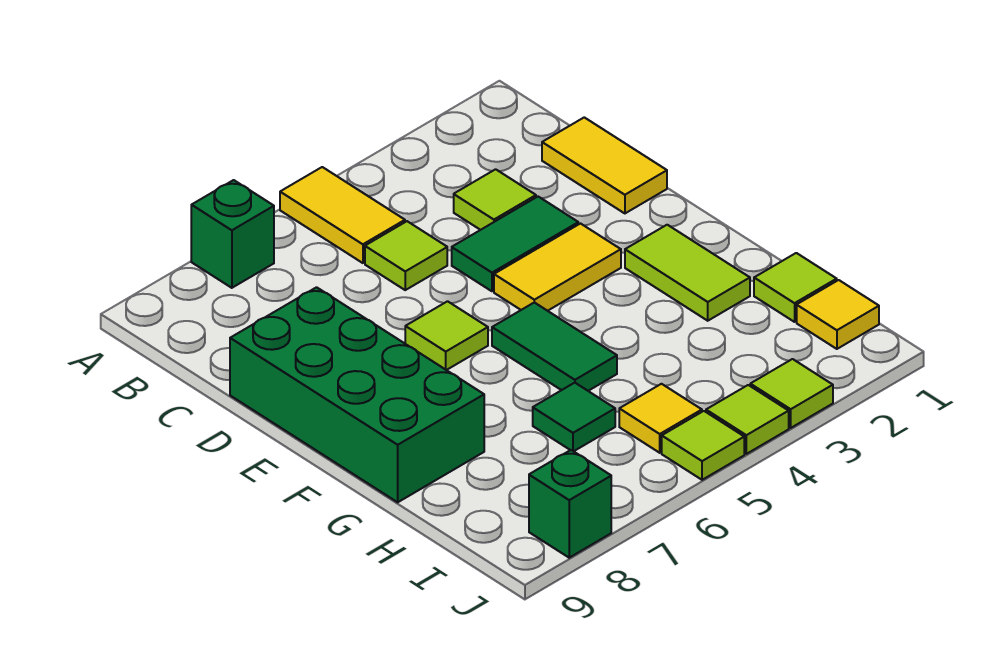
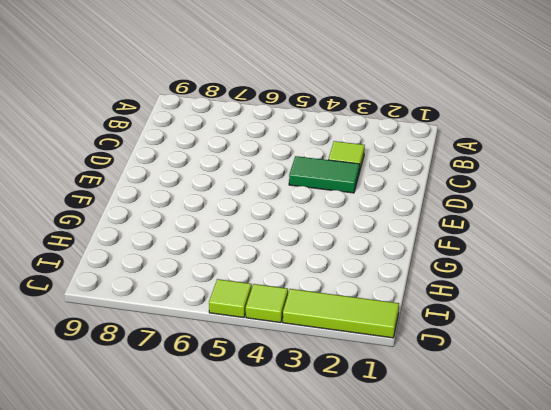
lime tile J1:J3 level 1 -> lime tile J3 level 1
none -> yellow tile A5:B5 level 1
none -> green brick A7 level 1
none -> yellow tile C1:D1 level 1

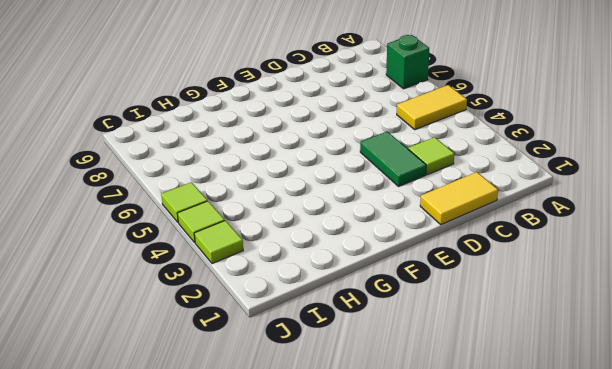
none -> lime tile C5 level 1
none -> green brick D8:G9 level 1
none -> yellow tile E3:E4 level 1

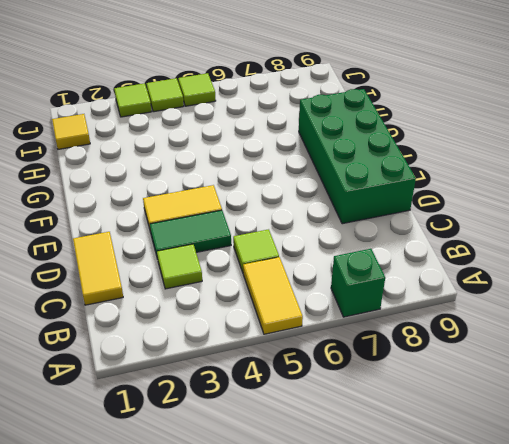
none -> lime tile E6 level 1
none -> lime tile F2:G2 level 1
none -> green tile F5:G5 level 1

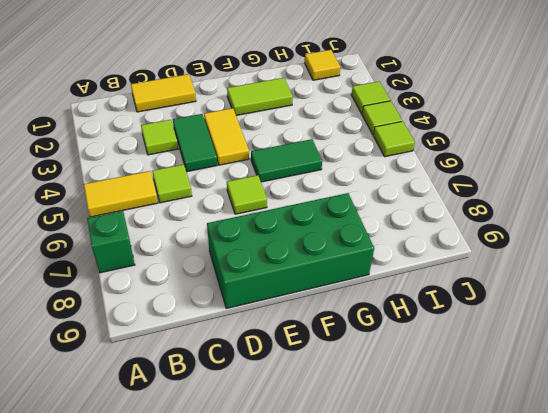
none -> lime tile H1 level 1
none -> green tile H6 level 1
none -> yellow tile I5 level 1

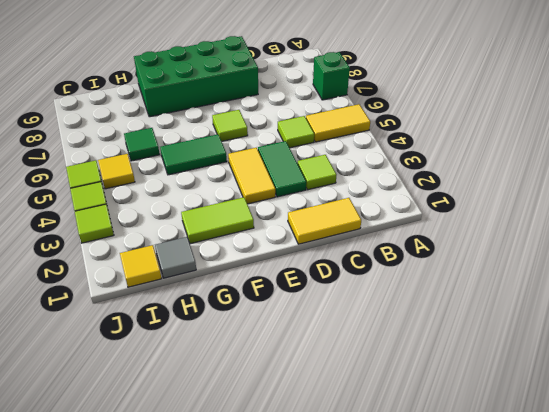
grey tile H1 level 1 -> lime tile H1 level 1
none -> green brick J8 level 1

